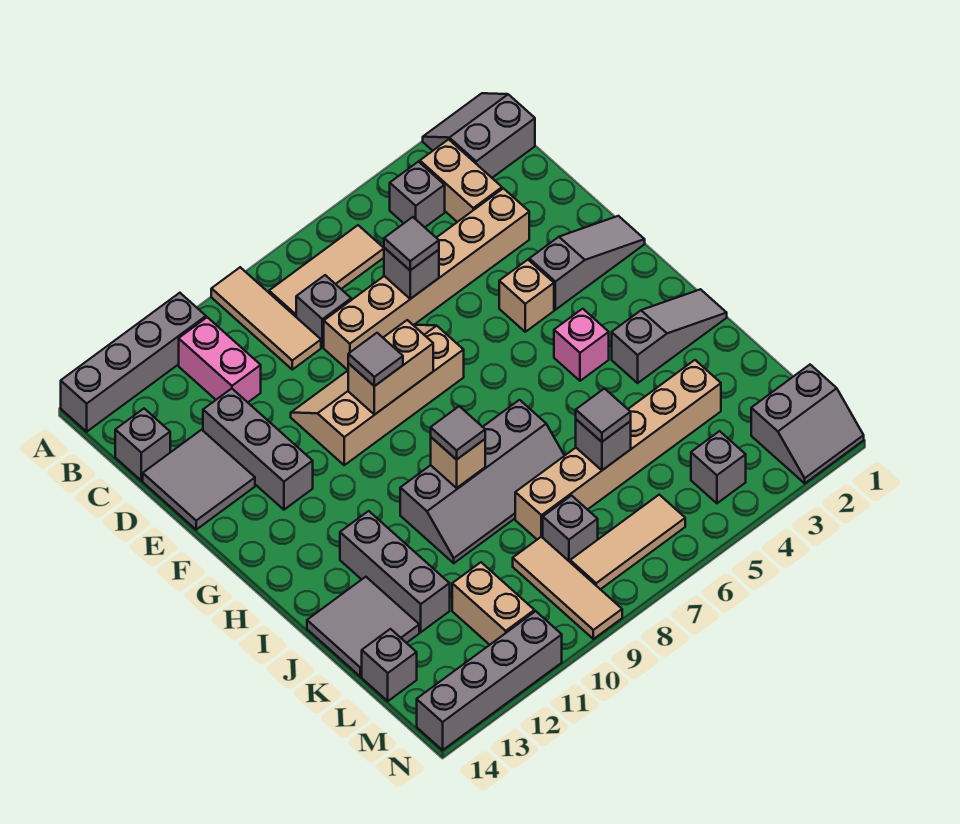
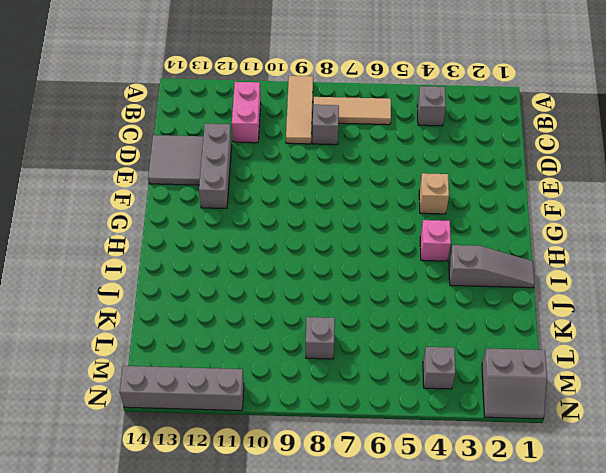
none -> grey slope A1:B2 level 1 top B
none -> grey brick A11:A14 level 1
none -> tan brick B3:C3 level 1
none -> grey brick C14 level 1

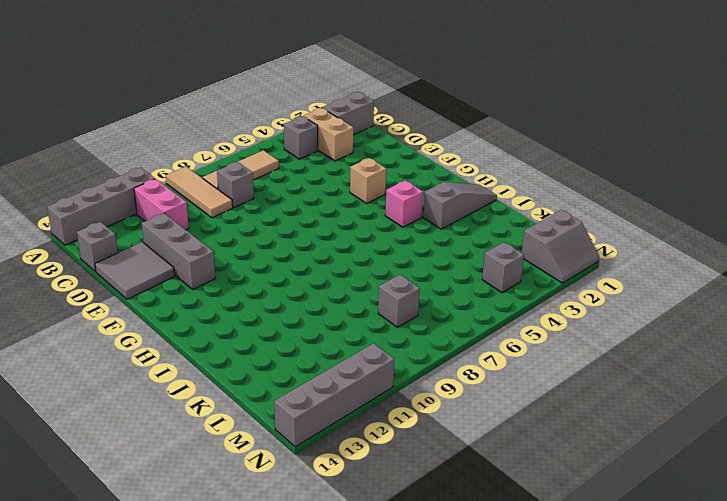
none -> tan brick D3:D8 level 1
none -> tan slope E7:F10 level 1 top F
none -> grey slope F1:F3 level 1 top 3
none -> grey slope I7:J10 level 1 top I

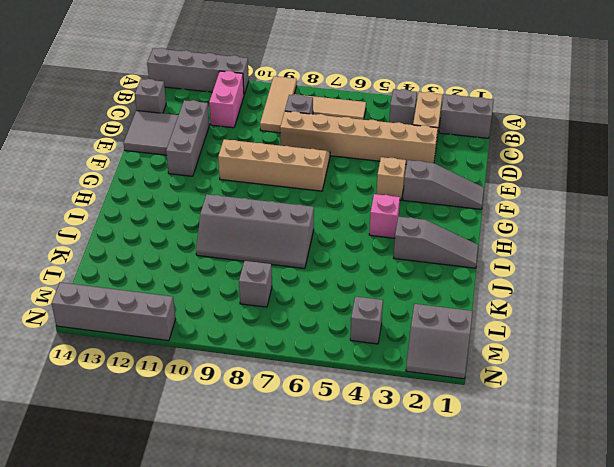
none -> grey brick I12:K12 level 1
none -> grey tile J13:K14 level 1
none -> tan brick K3:K8 level 1
none -> tan tile L9:N9 level 1

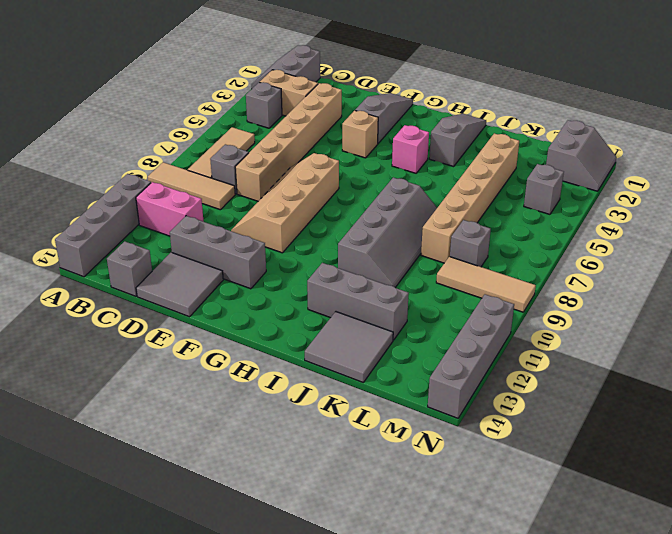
none -> tan brick L11:M11 level 1
none -> grey brick L14 level 1
none -> tan tile M6:M8 level 1
none -> grey brick D6 level 2

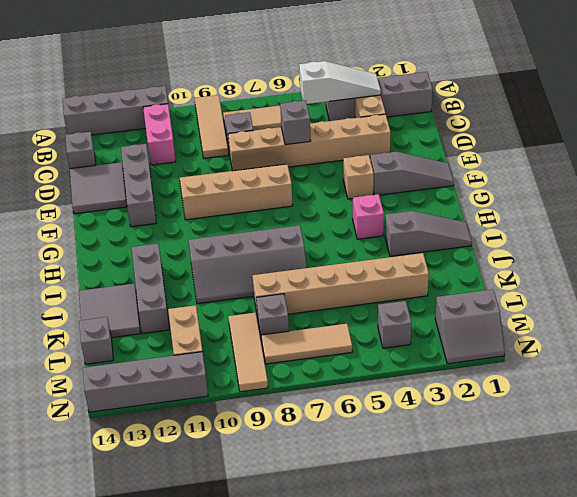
white slope B3:B5 level 2 top 5 -> none
none -> tan brick F8:F9 level 2
none -> tan brick I9 level 2
none -> grey brick K6 level 2
none -> grey tile D6 level 3

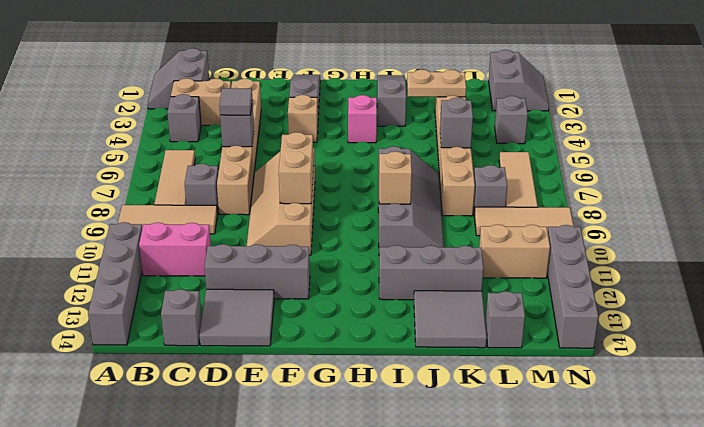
tan plate J3:K3 level 2 -> none
none -> grey tile F9 level 3
none -> grey tile I9 level 3
none -> grey tile K6 level 3

